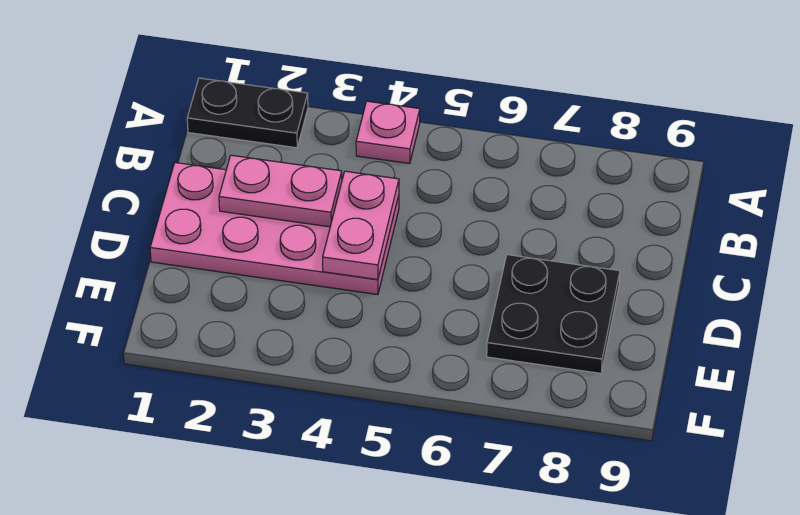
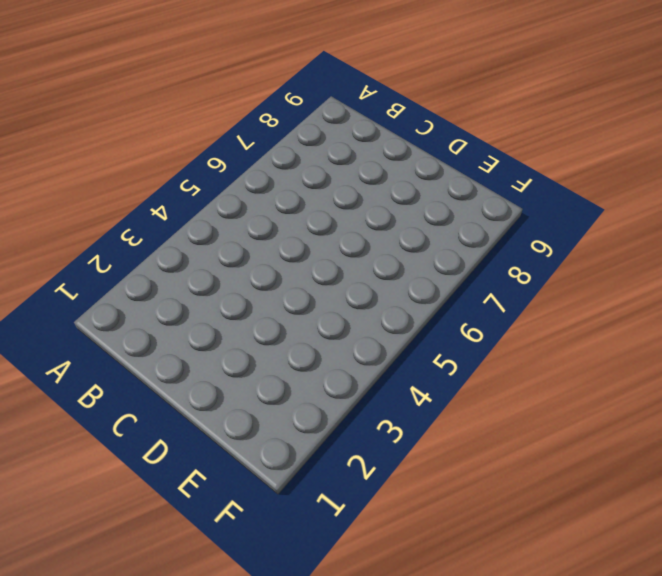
none -> black plate A1:A2 level 1
none -> pink plate A4 level 1

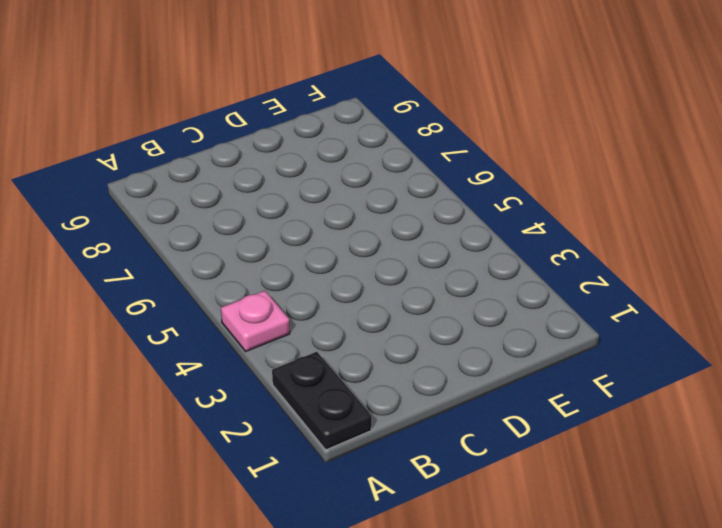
none -> pink plate C1:D4 level 1
none -> black plate D7:E8 level 1

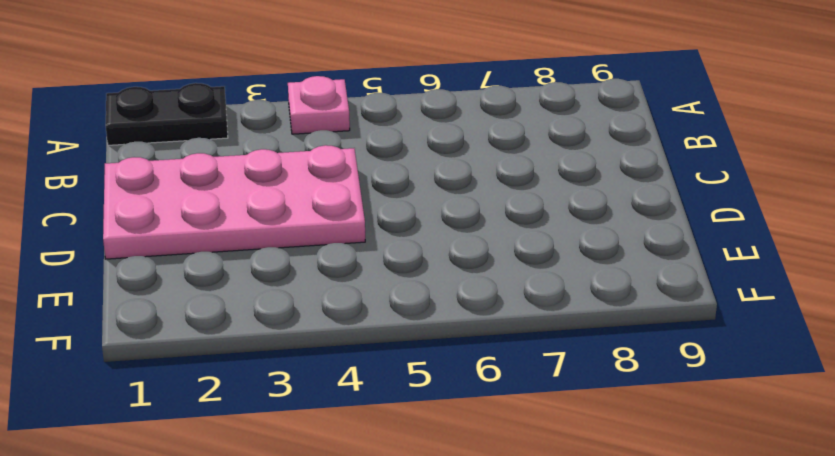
none -> black plate D7:E8 level 1
none -> pink plate C2:C3 level 2

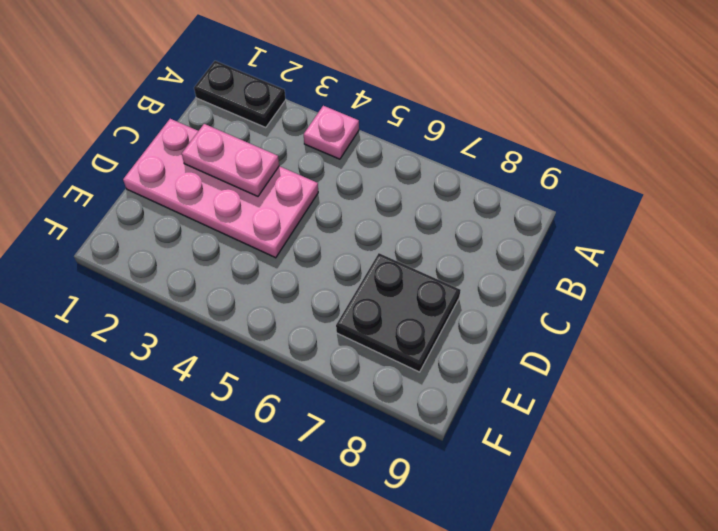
none -> pink plate C4:D4 level 2

